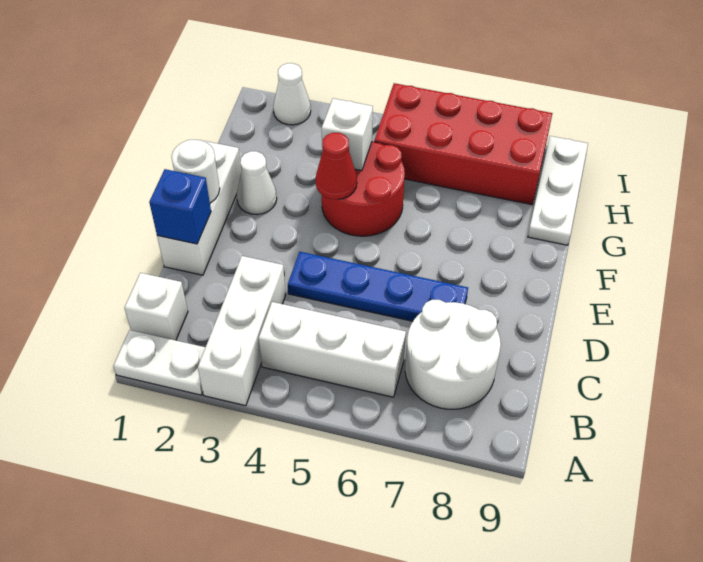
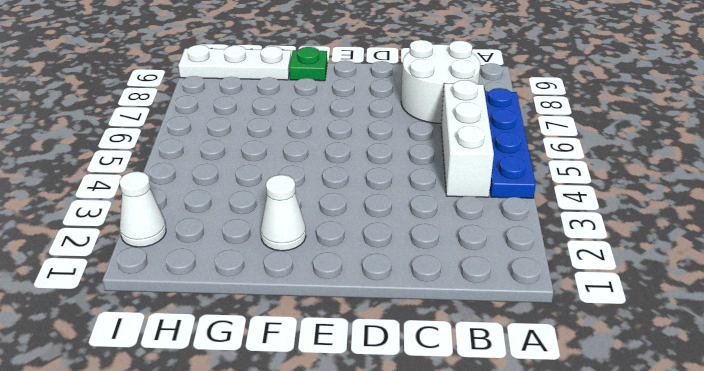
blue plate A4:A7 level 1 -> blue plate D4:D7 level 1
green plate F9 level 1 -> none
none -> white plate A1:A2 level 1
none -> white brick A3:C3 level 1
none -> white brick B1 level 1

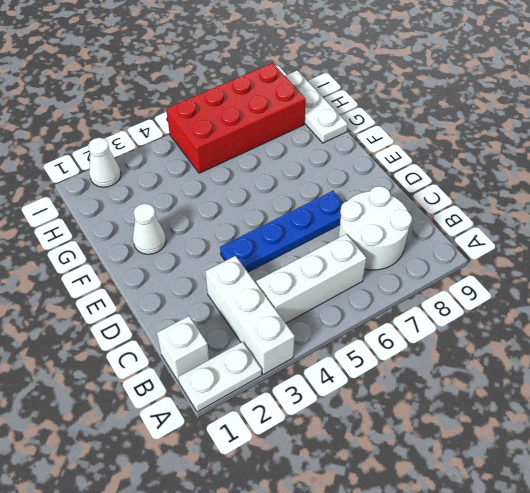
none -> white brick D1:F1 level 1
none -> red round brick F4:G5 level 1
none -> blue brick D1 level 2

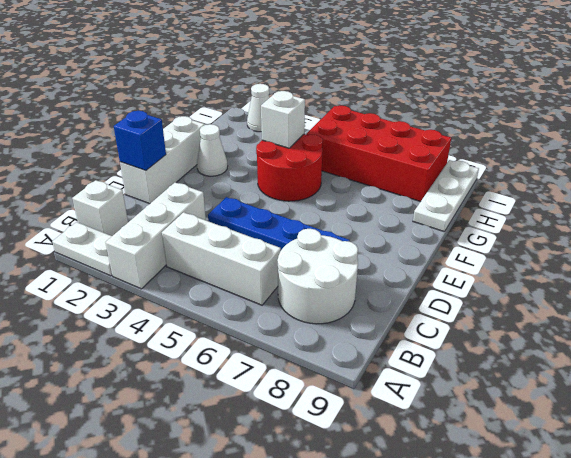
none -> white round brick E1 level 2
none -> red cone F4 level 2

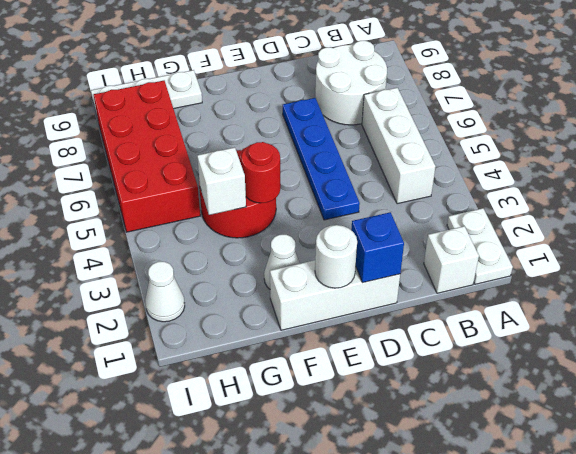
red round brick F4 level 2 -> red cone F4 level 2
none -> white brick A3:C3 level 1

